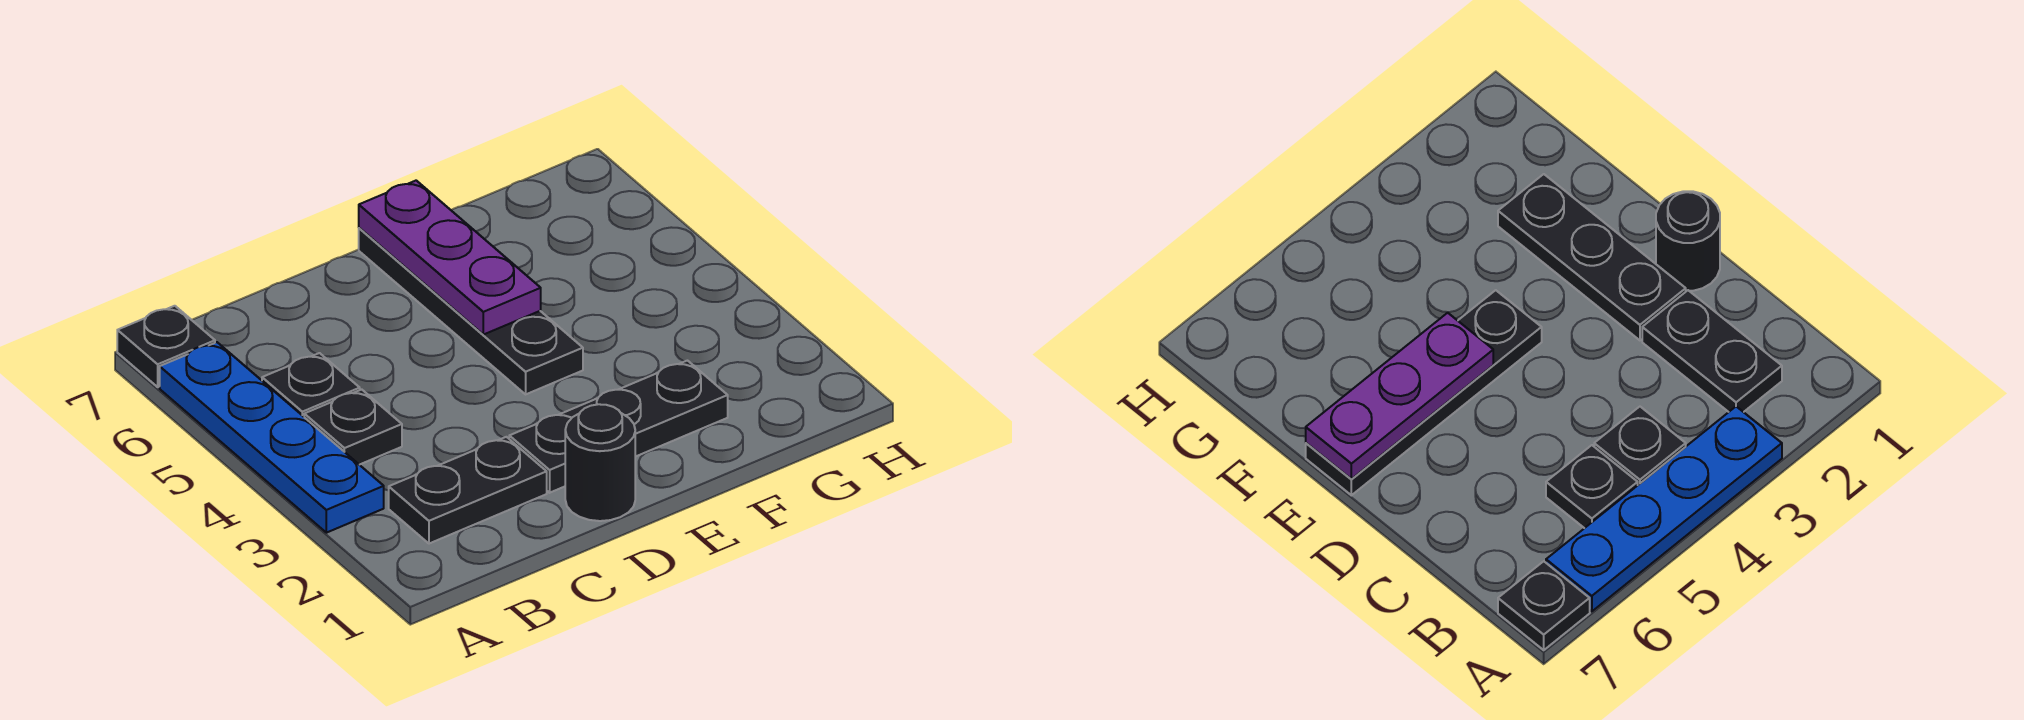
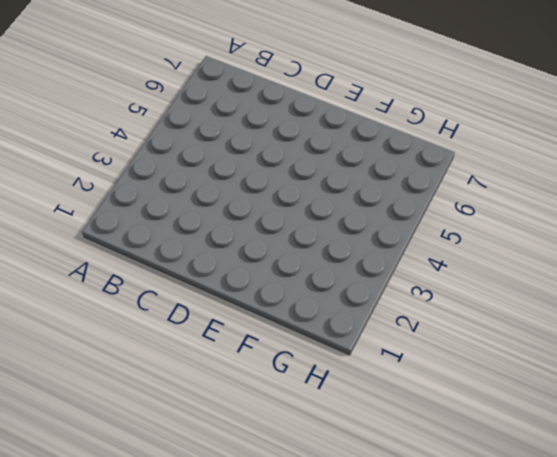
none -> blue plate A3:A6 level 1
none -> black plate A7 level 1

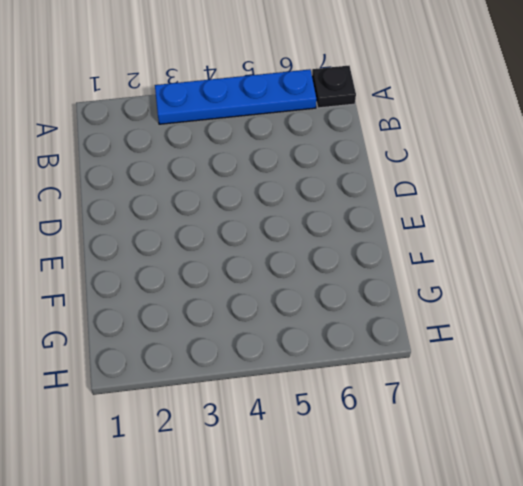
none -> black plate B2:C2 level 1
none -> black plate B4 level 1

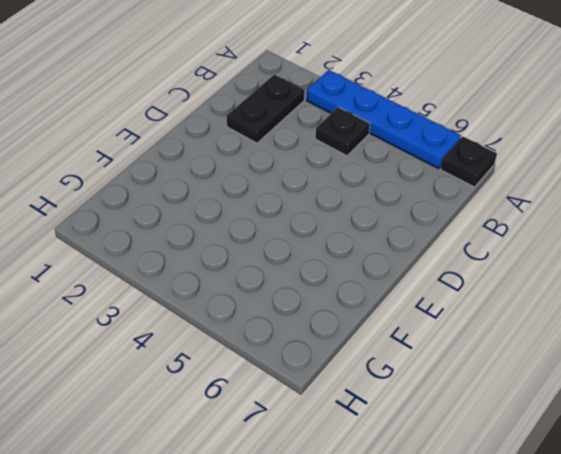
none -> black plate B5 level 1
none -> black round brick D1 level 1

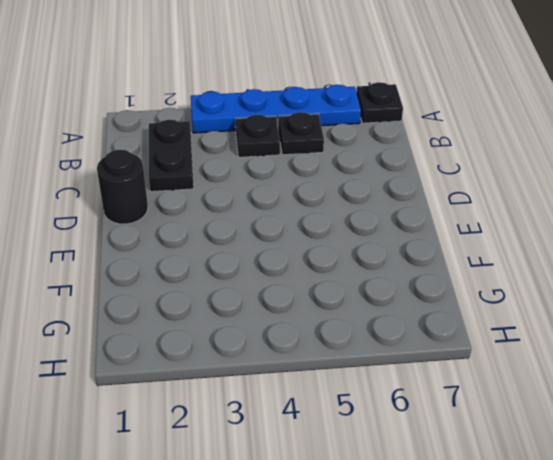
none -> black plate D2:F2 level 1
none -> black plate E4:E7 level 1

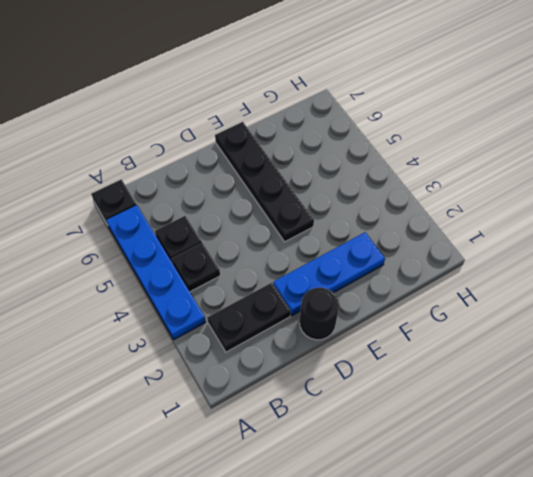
blue plate D2:F2 level 1 -> black plate D2:F2 level 1
none -> purple plate E5:E7 level 2

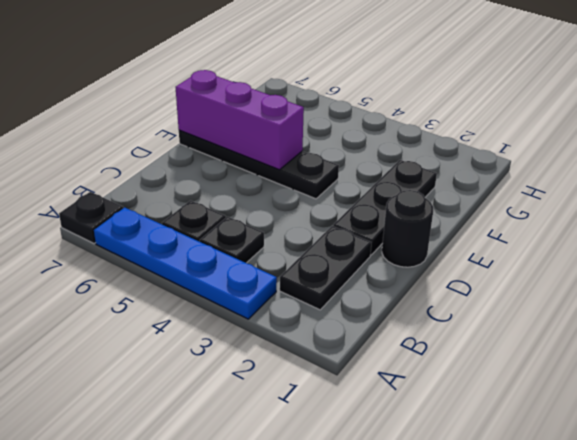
purple brick E5:E7 level 2 -> purple plate E5:E7 level 2

